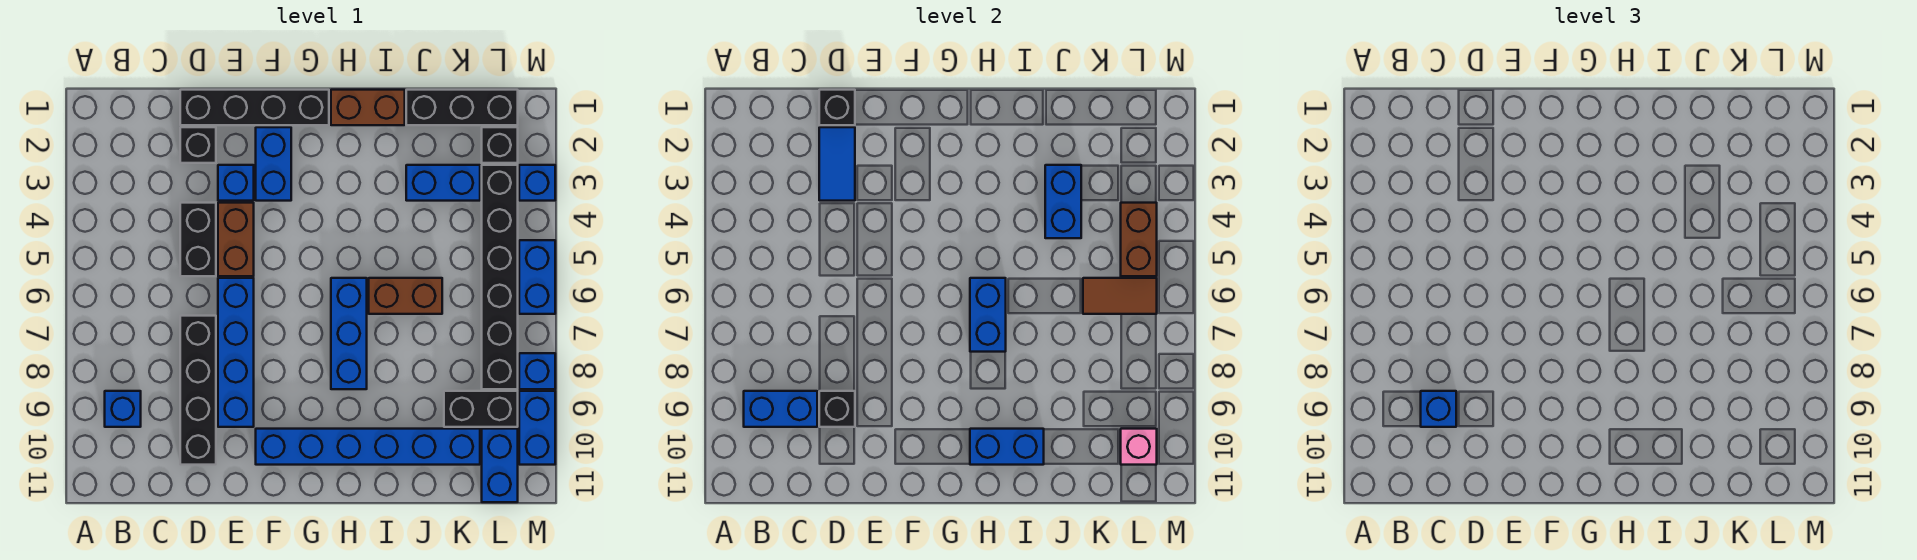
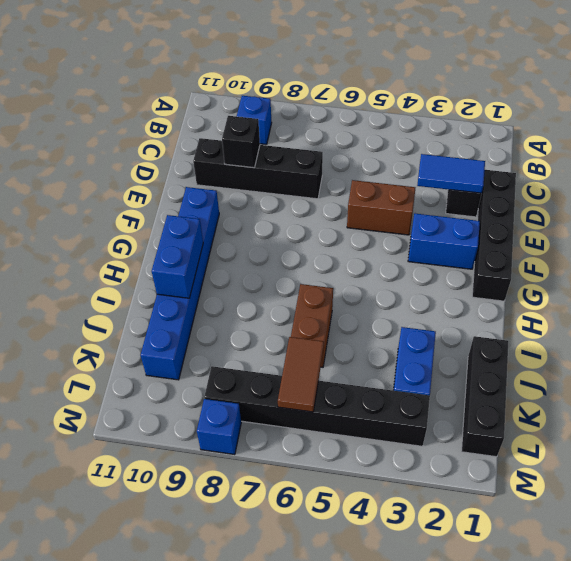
none -> black brick D4:D5 level 1
none -> blue brick E3 level 1
none -> blue brick E6:E9 level 1
none -> brown brick H1:I1 level 1

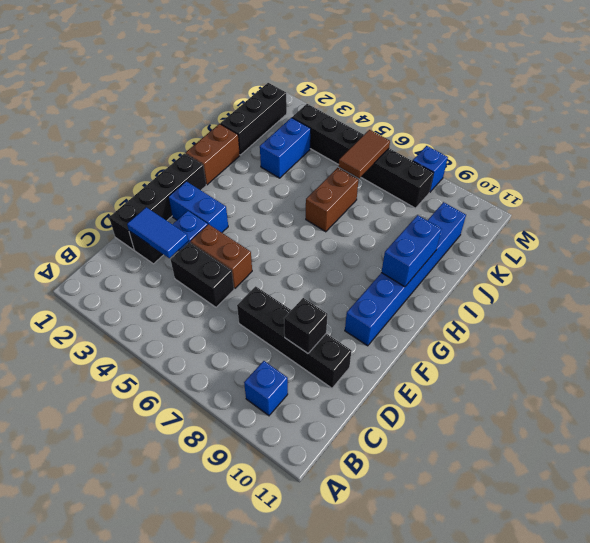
none -> blue brick E6:E9 level 1
none -> blue brick H6:H8 level 1
none -> black brick K9:L9 level 1
none -> black brick L2 level 1

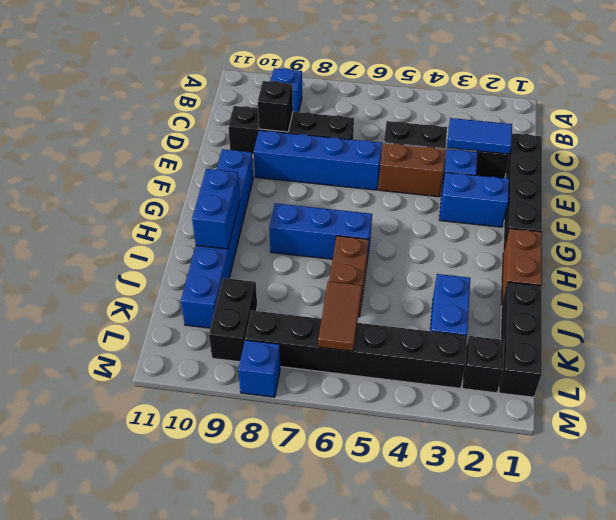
none -> blue brick L10:L11 level 1
none -> blue brick M3 level 1
none -> blue brick M5:M6 level 1
none -> blue brick M9:M10 level 1

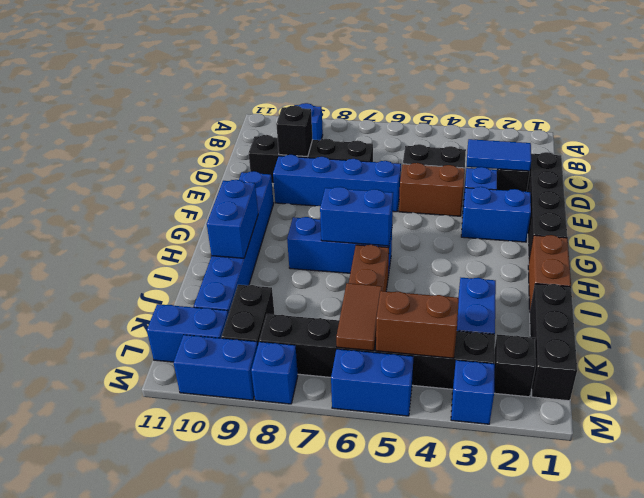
none -> blue brick B9:C9 level 2
none -> black brick D1 level 2
none -> blue brick J3:J4 level 2
none -> pink brick L10 level 2

